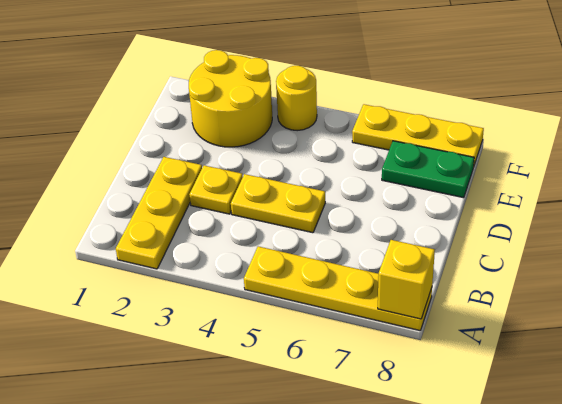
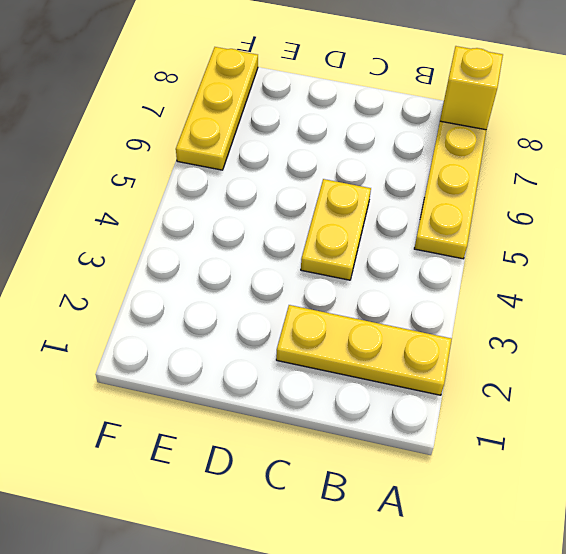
none -> yellow plate C3 level 1
none -> yellow round brick E2:F3 level 1

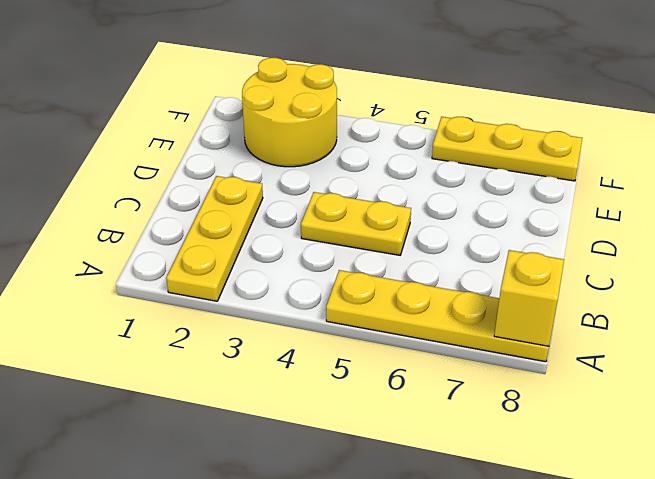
none -> yellow plate C3 level 1
none -> green plate E7:E8 level 1

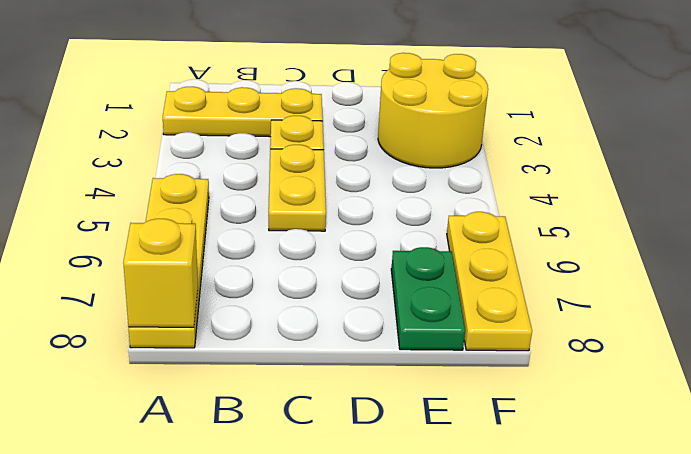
none -> yellow round brick F4 level 1

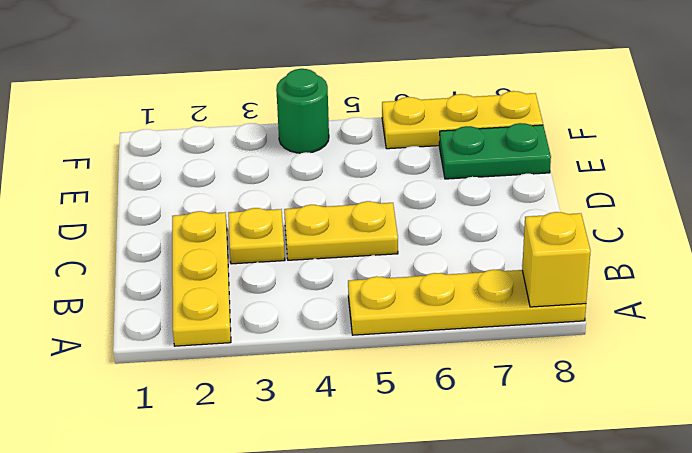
green round brick F4 level 1 -> yellow round brick F4 level 1
none -> yellow round brick E2:F3 level 1

